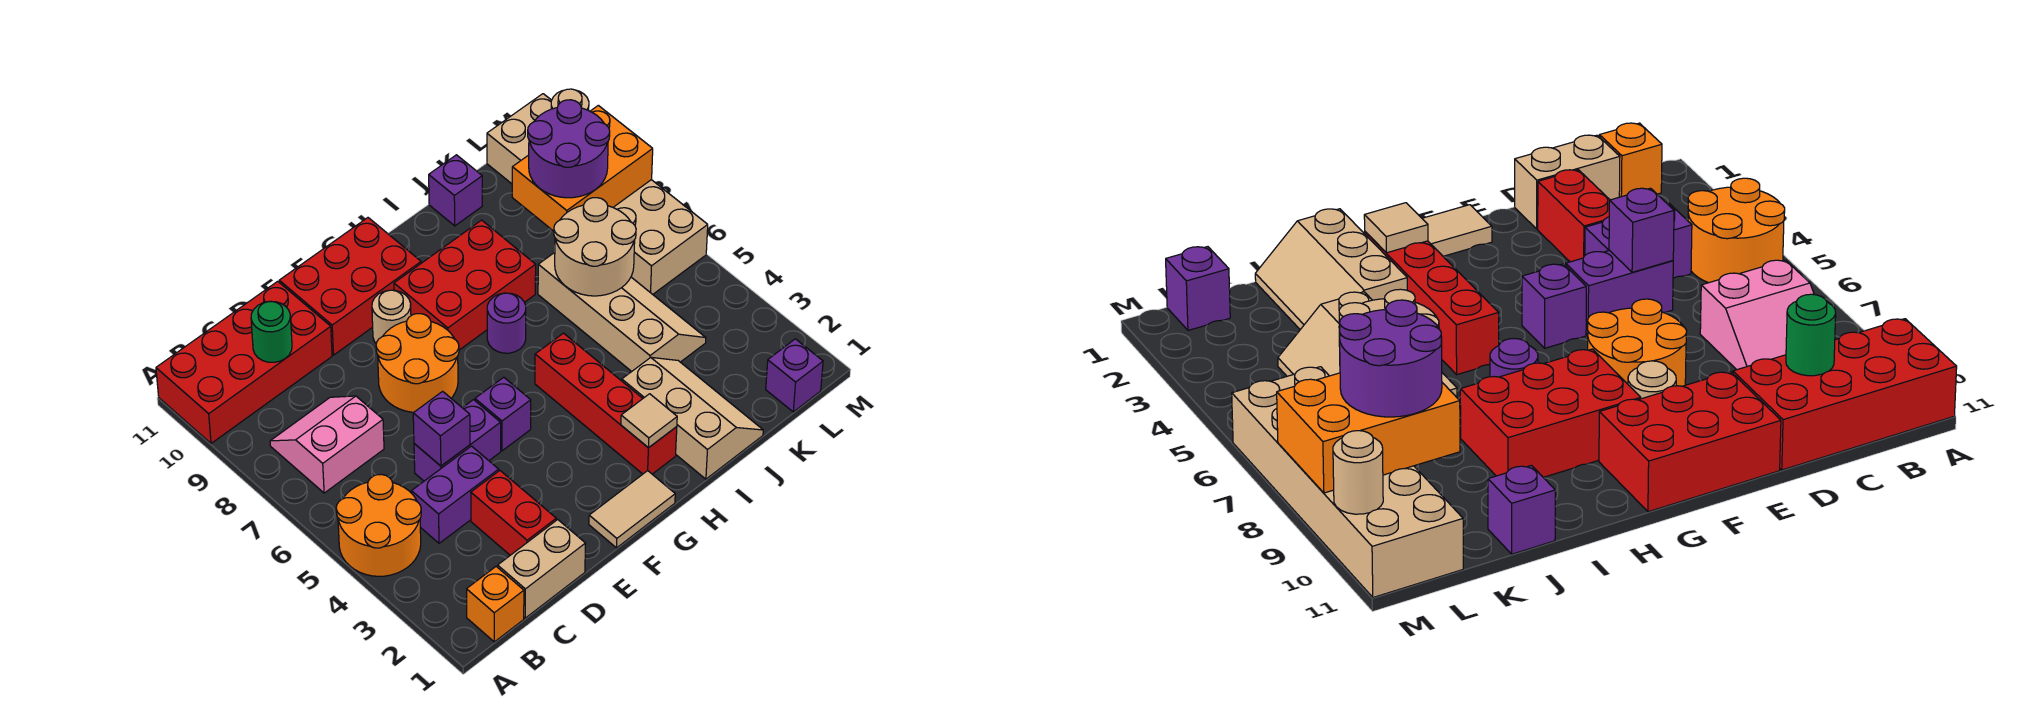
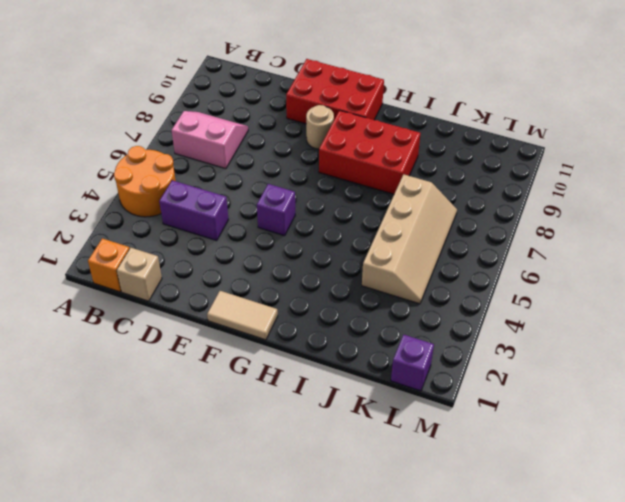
tan brick C1 level 1 -> tan brick C1:D1 level 1
none -> red brick A10:D11 level 1
none -> red brick D2:D3 level 1
none -> purple brick D5:E5 level 1

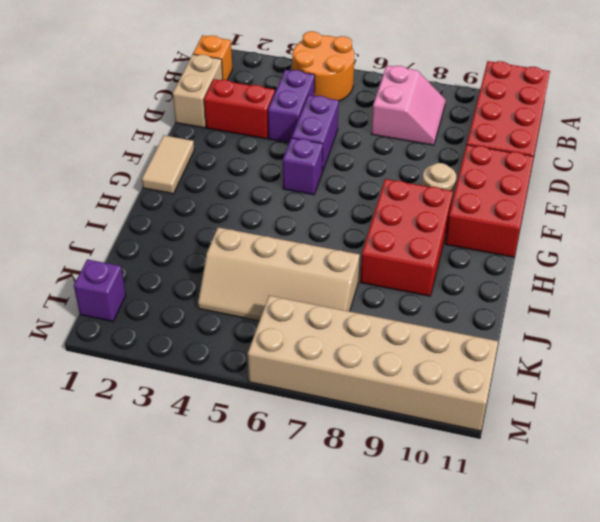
none -> orange round brick E7:F8 level 1
none -> red brick H2:H5 level 1
none -> purple round brick H7 level 1

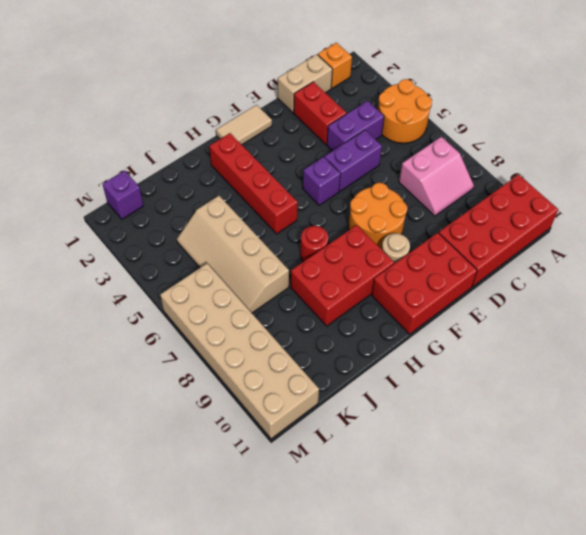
red round brick H7 level 1 -> purple round brick H7 level 1
none -> tan slope I1:J3 level 1 top I
none -> purple brick J11 level 1
none -> green round brick C10 level 2

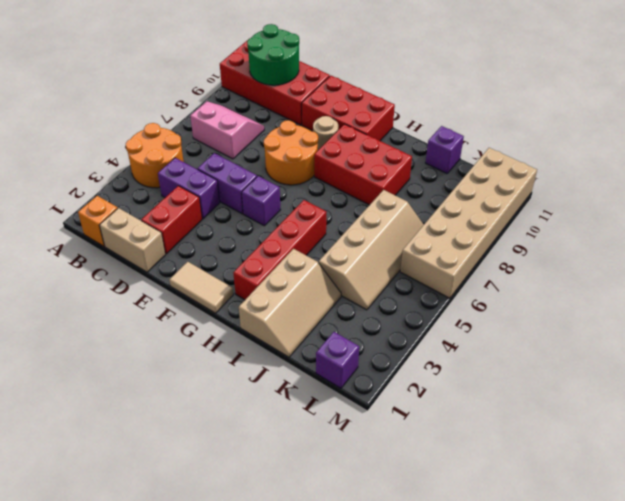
green round brick B10:C11 level 2 -> green round brick C10 level 2
none -> purple round brick H7 level 1
none -> purple brick D5 level 2
none -> tan tile H2 level 2

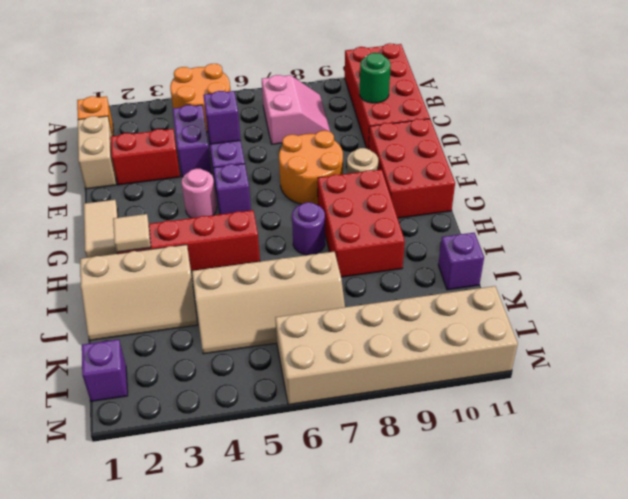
pink round brick F4 level 1 -> none
none -> tan round brick J6:K7 level 2
none -> orange brick K8:M9 level 2
none -> tan round brick M10 level 2

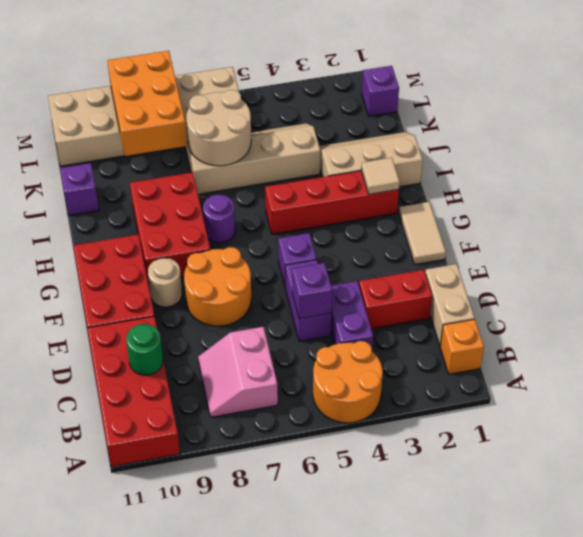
none -> tan round brick M10 level 2
none -> purple round brick K8:L9 level 3

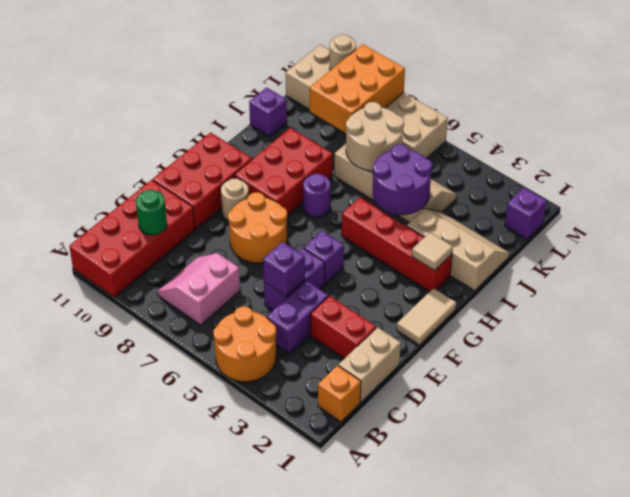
purple round brick I4:J5 level 2 -> purple round brick K8:L9 level 3

